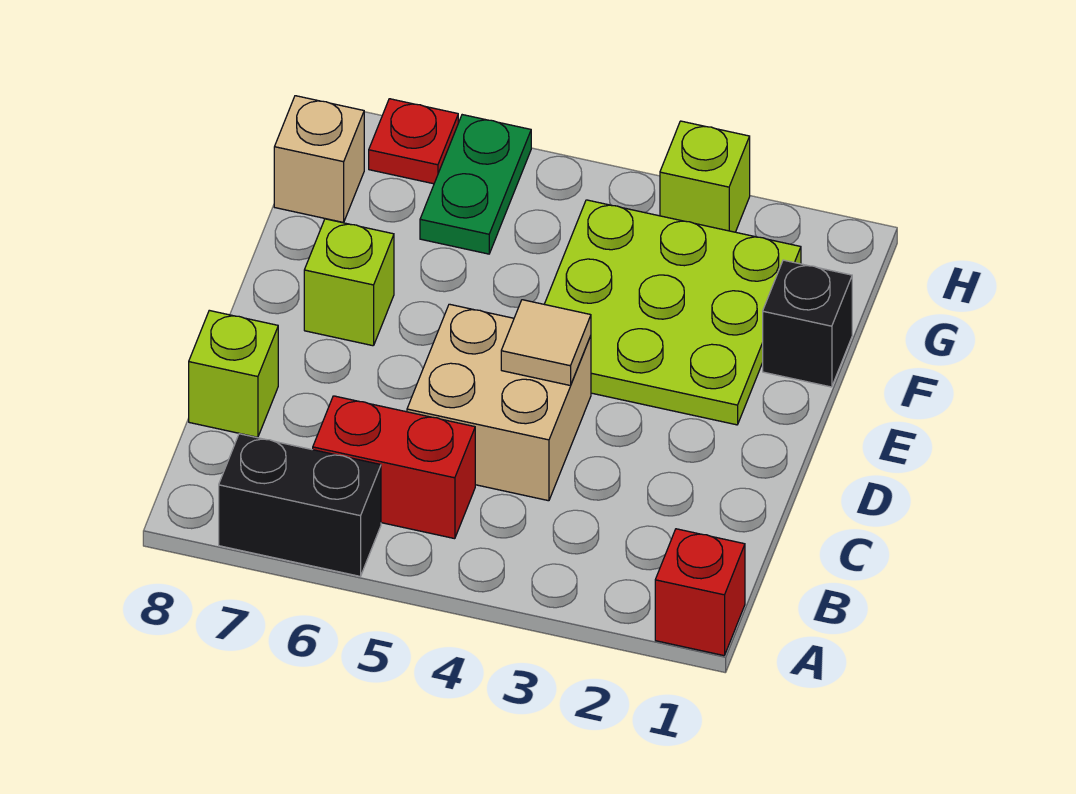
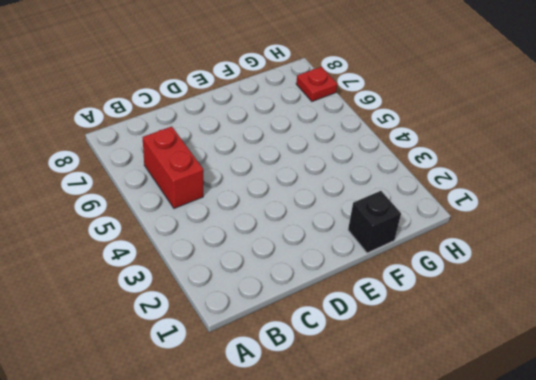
none -> red brick A1 level 1
none -> black brick A6:A7 level 1
none -> tan brick C4:D5 level 1

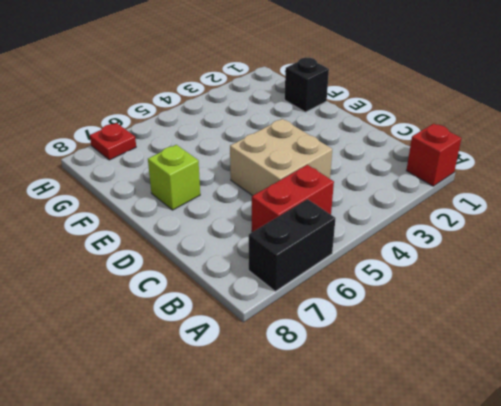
none -> lime brick C8 level 1
none -> lime plate E2:G4 level 1
none -> green plate G6:H6 level 1

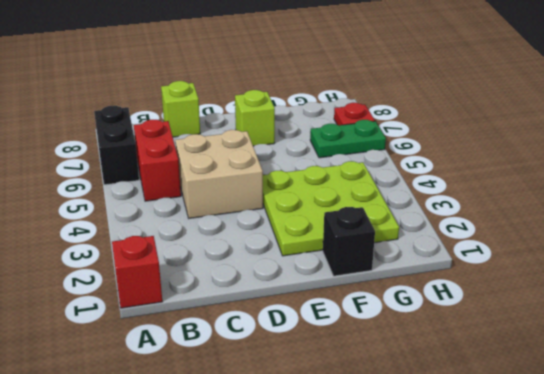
none -> tan brick G8 level 1
none -> lime brick H3 level 1
none -> tan tile D4 level 2

